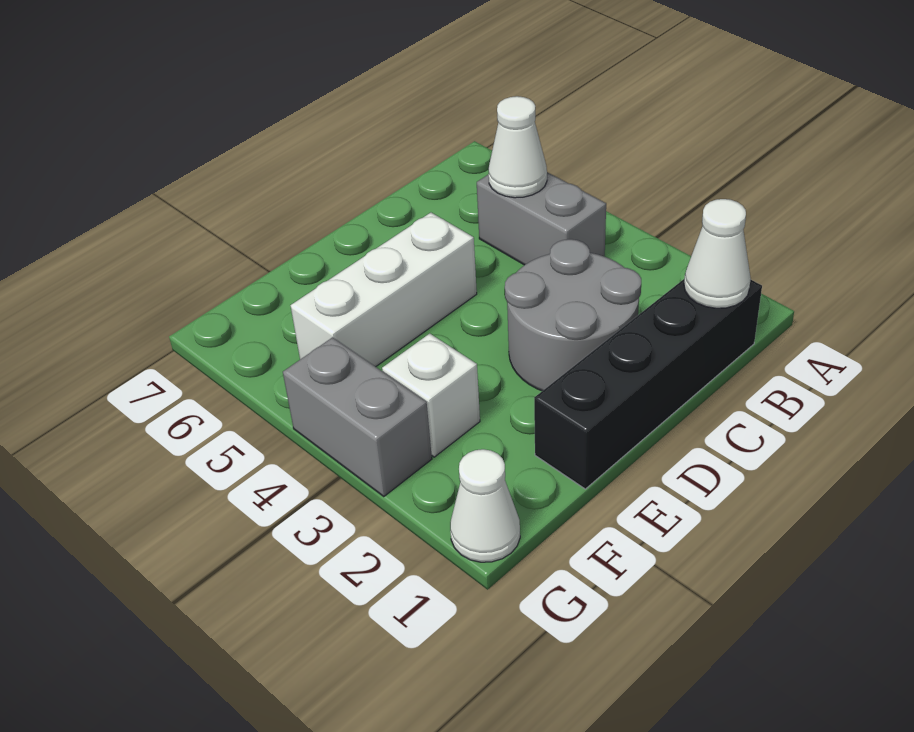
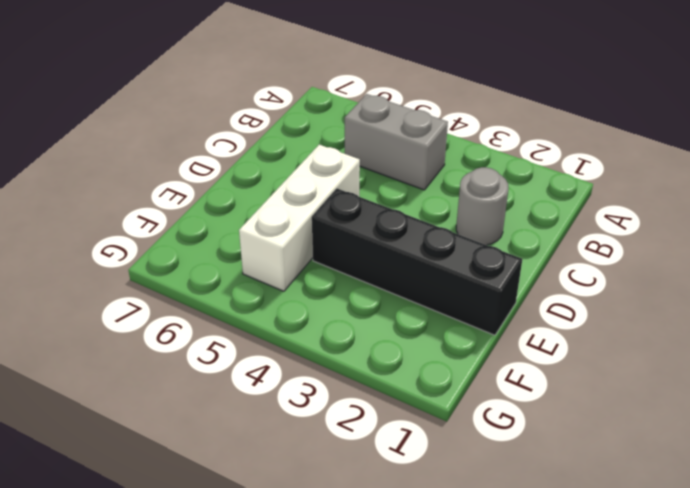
grey round brick C2 level 1 -> grey round brick C2:D3 level 1
black brick E1:E4 level 1 -> black brick B1:E1 level 1
none -> white brick F3 level 1
none -> white cone G1 level 1

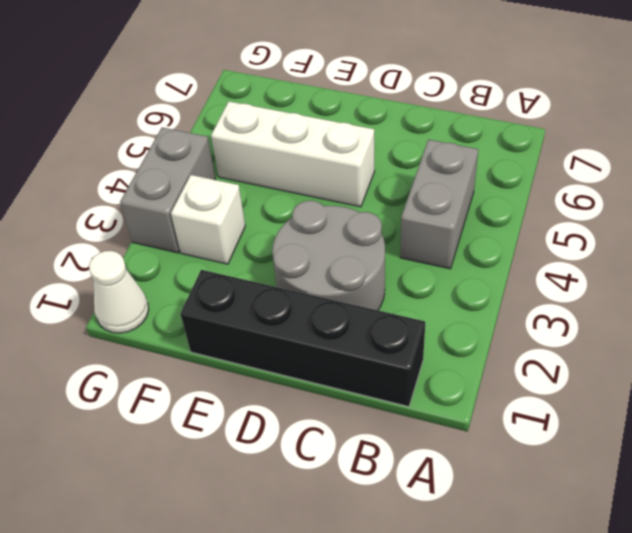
none -> white cone B1 level 2
none -> white cone B5 level 2

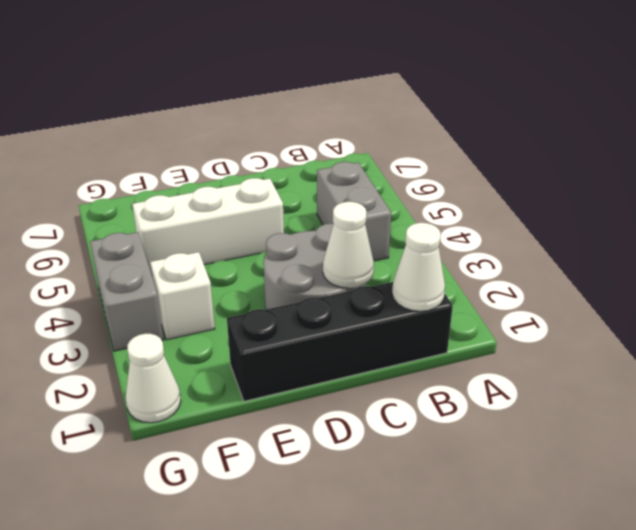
white cone C2 level 2 -> white cone B5 level 2

